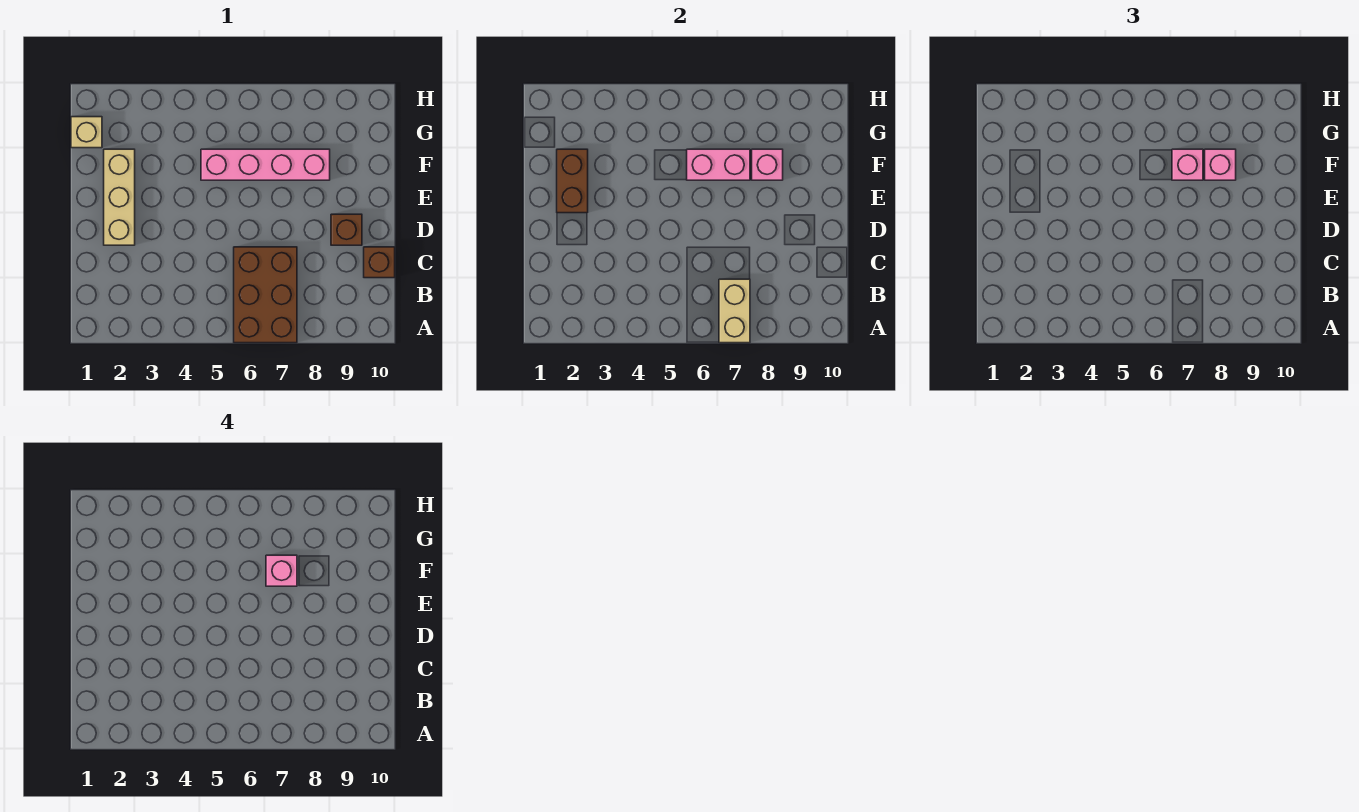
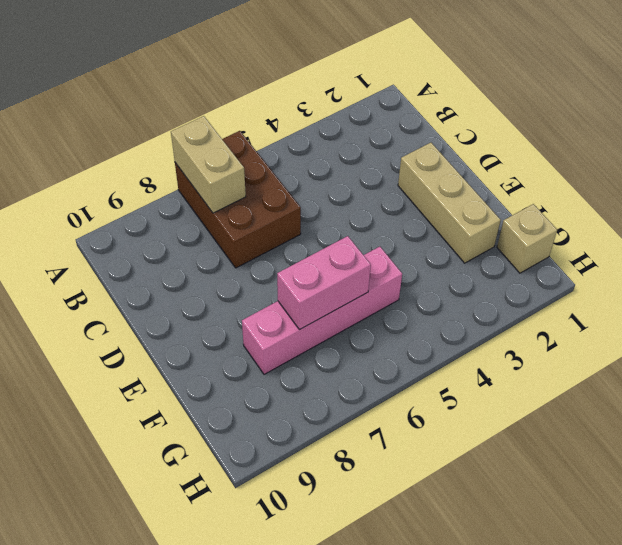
none -> brown brick C10 level 1
none -> brown brick D9 level 1
none -> brown brick E2:F2 level 2

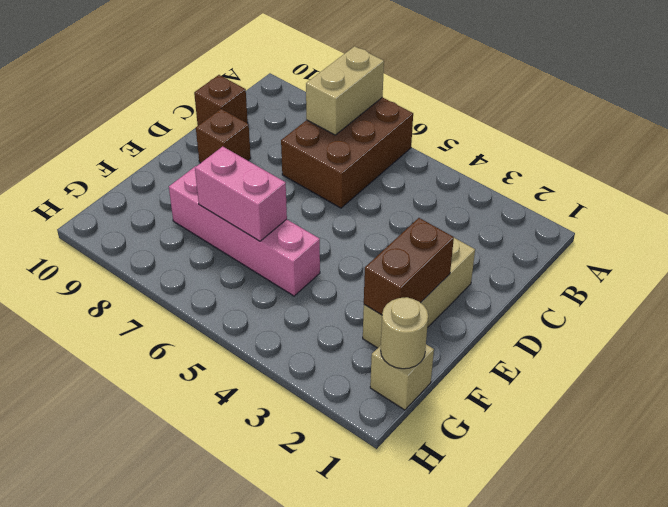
tan round brick G1 level 2 -> none
none -> pink brick F8 level 2
none -> pink brick F7 level 3
none -> pink brick F8 level 3

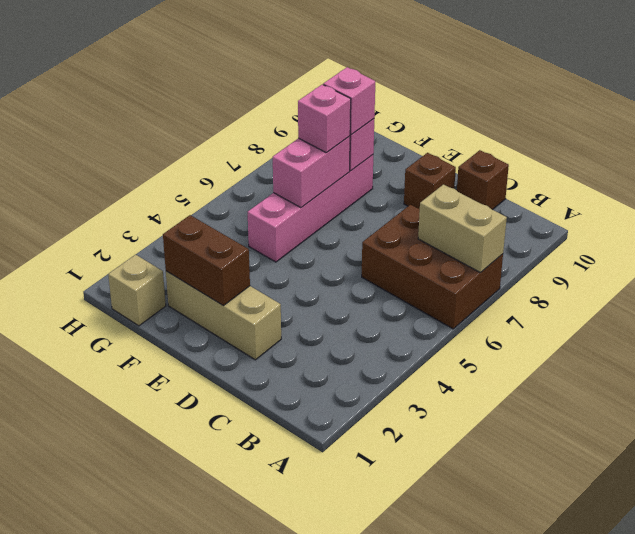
none -> pink brick F7 level 4

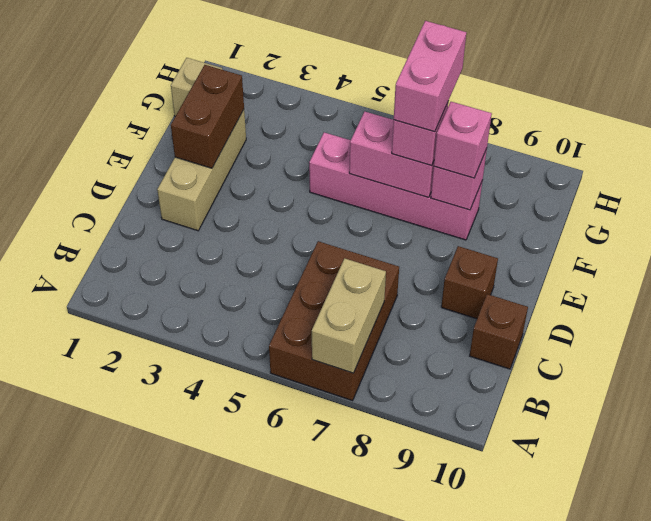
pink brick F7:G7 level 4 -> pink brick F7 level 4

